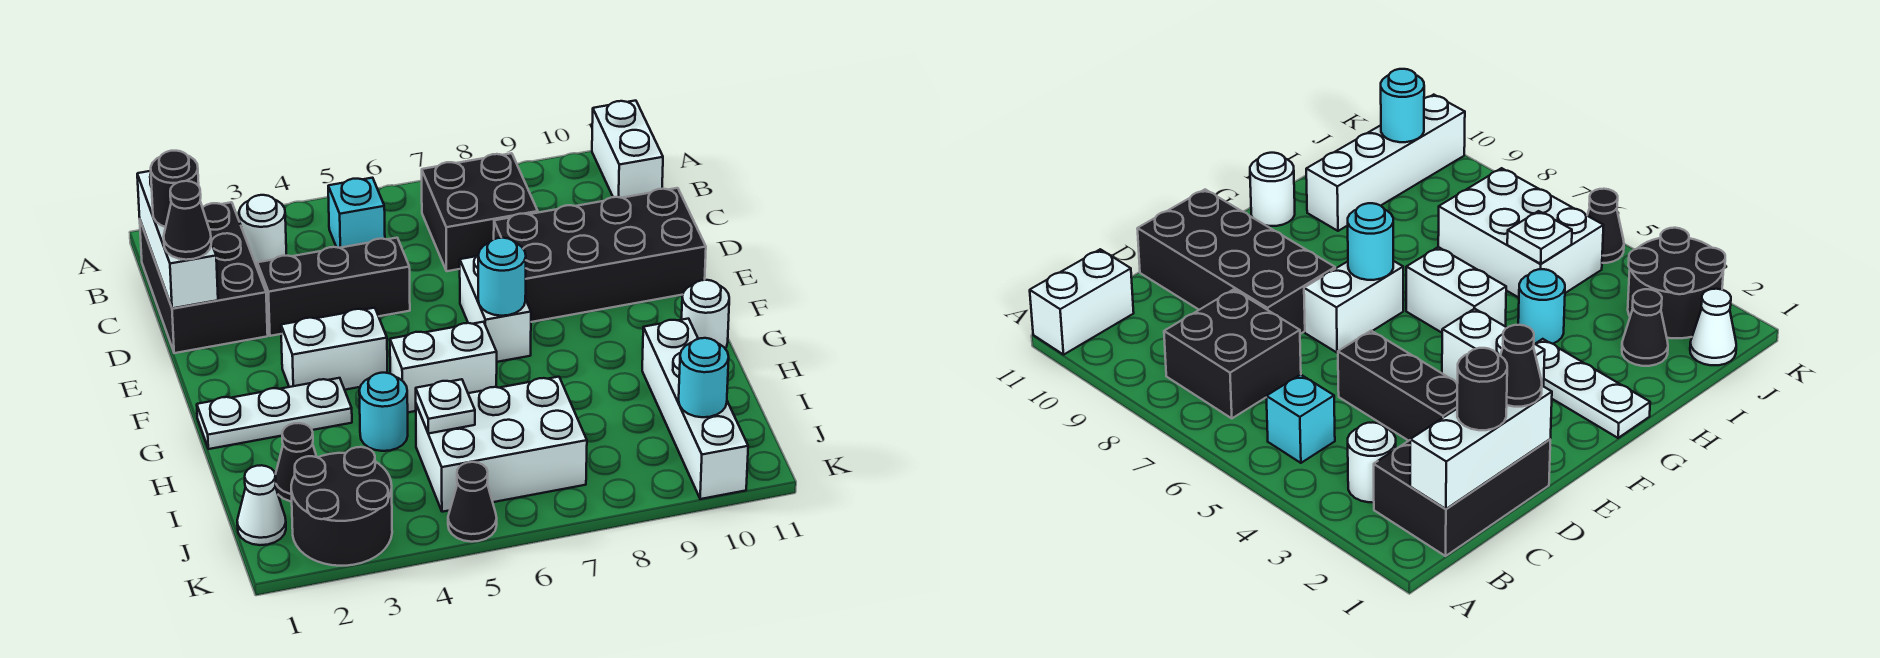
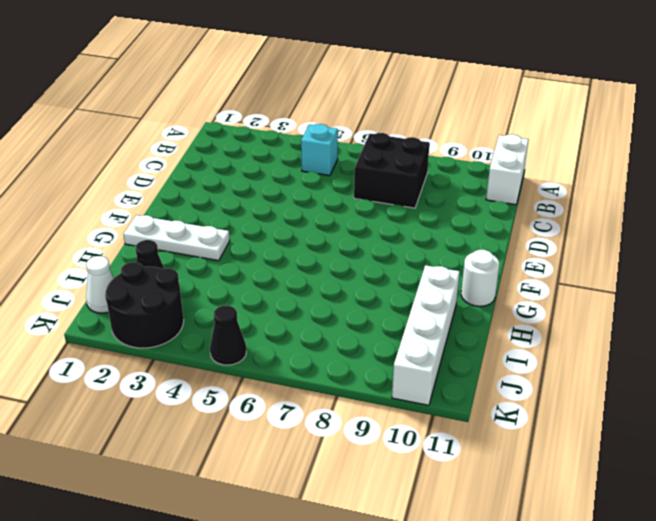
none -> black brick B1:D2 level 1
none -> white round brick B3 level 1
none -> black brick D3:D5 level 1

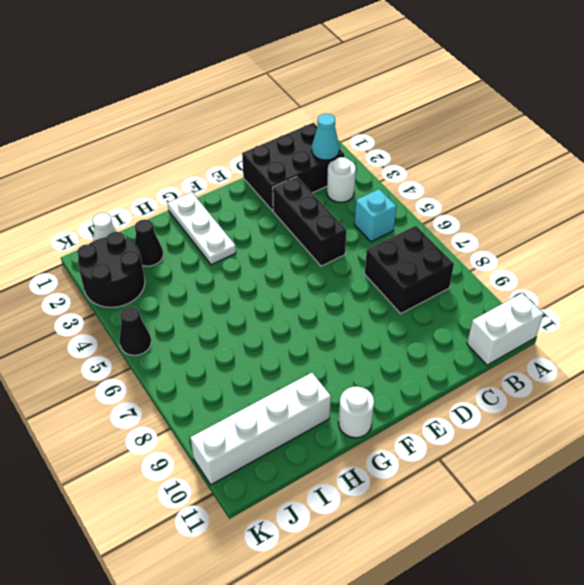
cyan cone B2 level 2 -> none
none -> black brick D8:E11 level 1
none -> white brick E7:F7 level 1
none -> white brick F3:F4 level 1

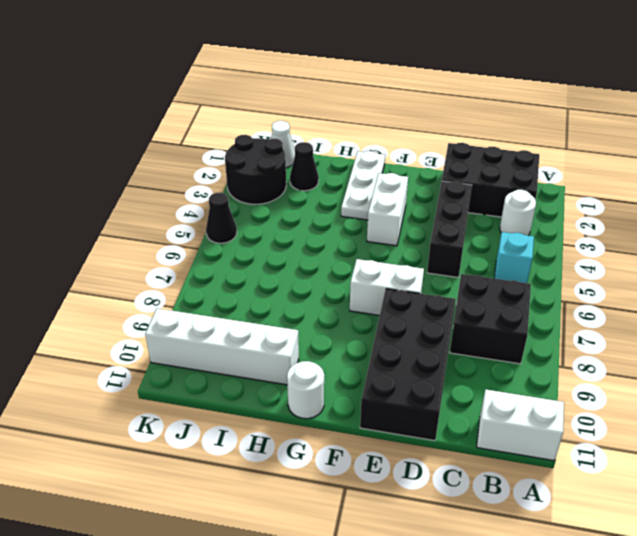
none -> white brick G5:G6 level 1
none -> cyan round brick H4 level 1
none -> white brick I5:J7 level 1

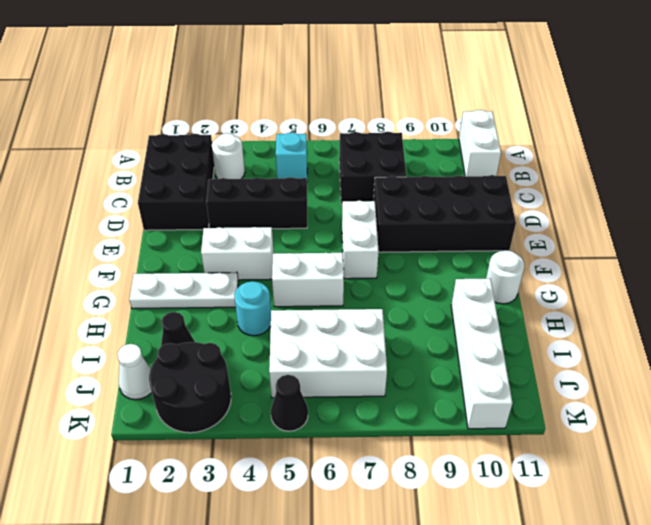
none -> white brick B1:D1 level 2
none -> cyan round brick F7 level 2
none -> white plate I5 level 2

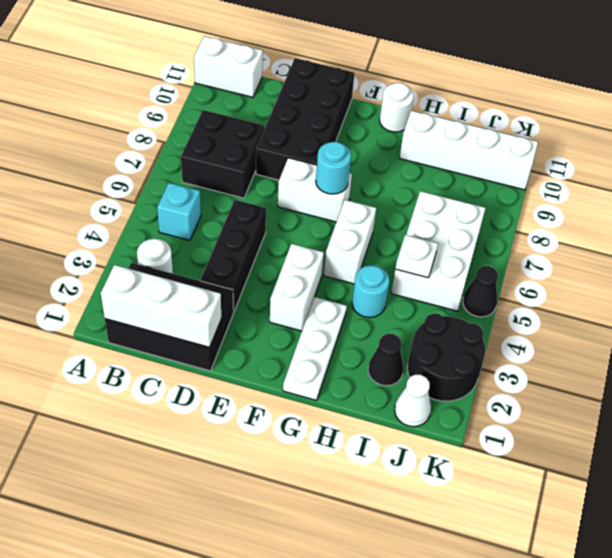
none -> cyan round brick J10 level 2
none -> black round brick C1 level 3
none -> black cone D1 level 3

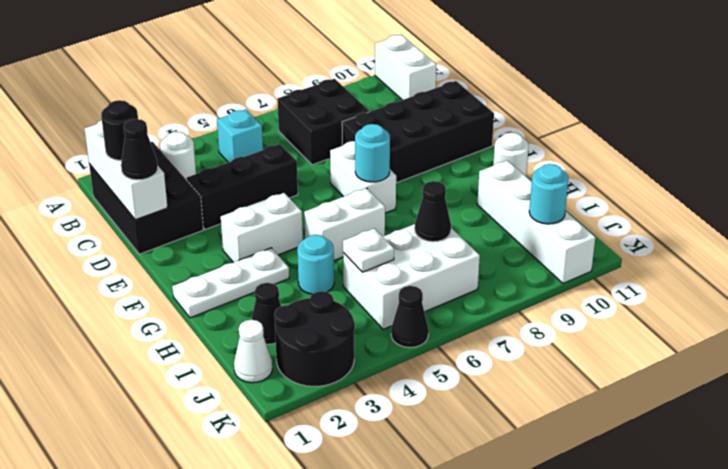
black cone I7 level 2 -> none

